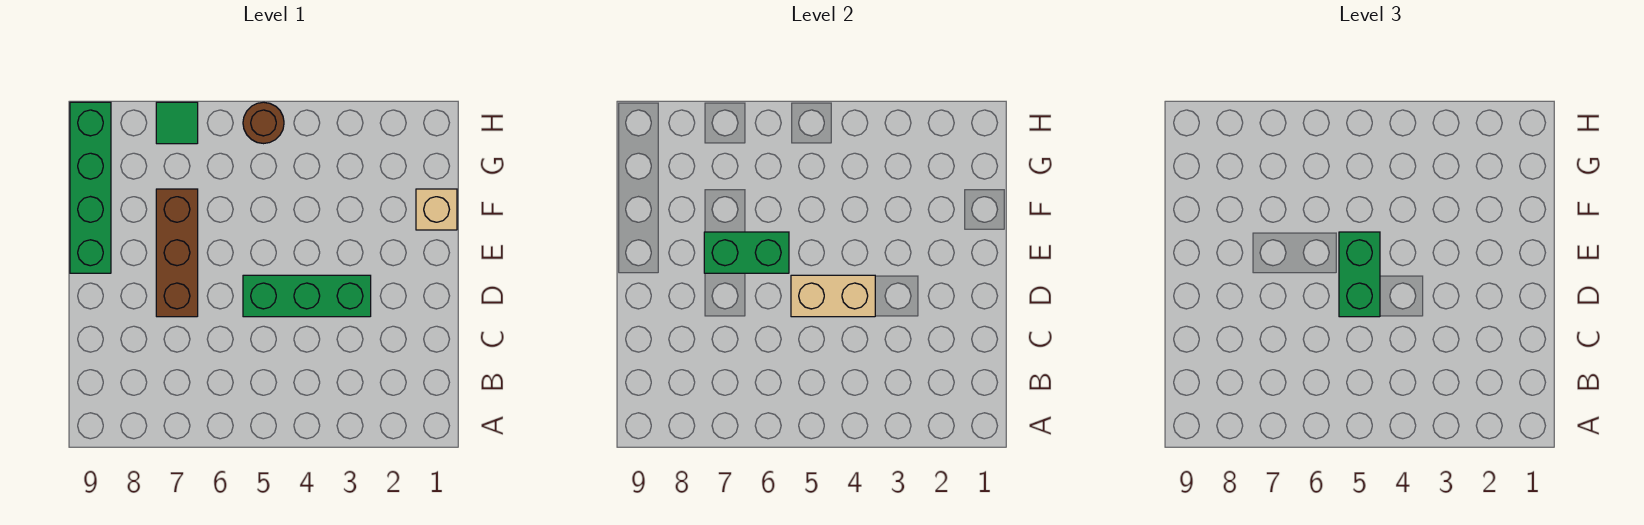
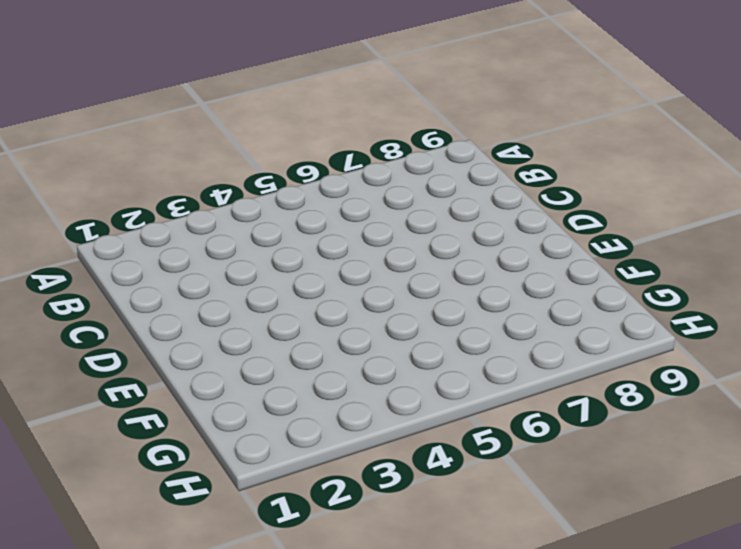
none -> green brick D3:D5 level 1
none -> brown brick D7:F7 level 1

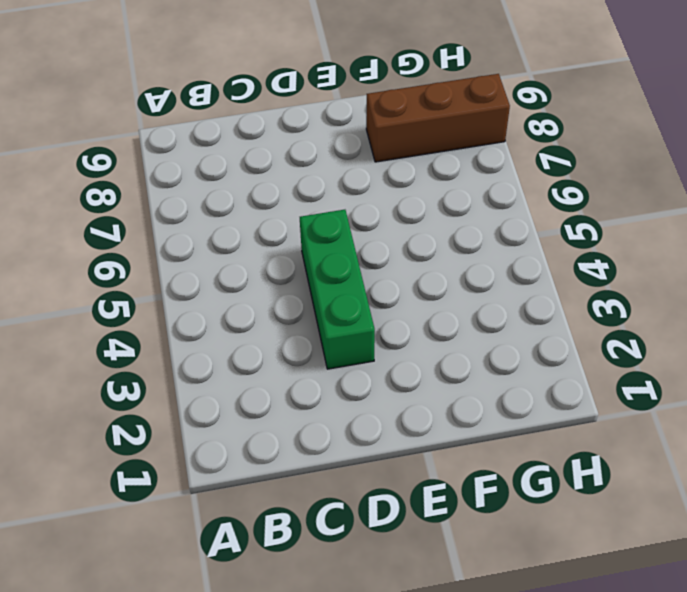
brown brick F8:H8 level 1 -> brown brick D7:F7 level 1
none -> green brick E9:H9 level 1
none -> tan brick F1 level 1

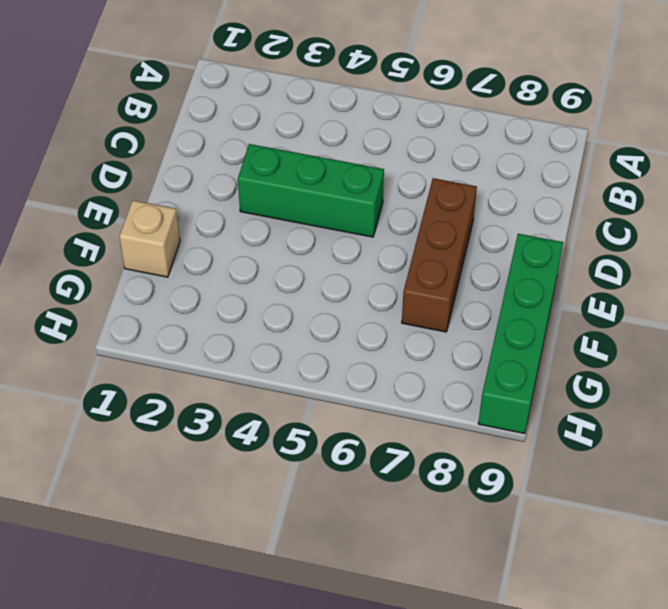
none -> brown round brick H5 level 1
none -> green tile H7 level 1

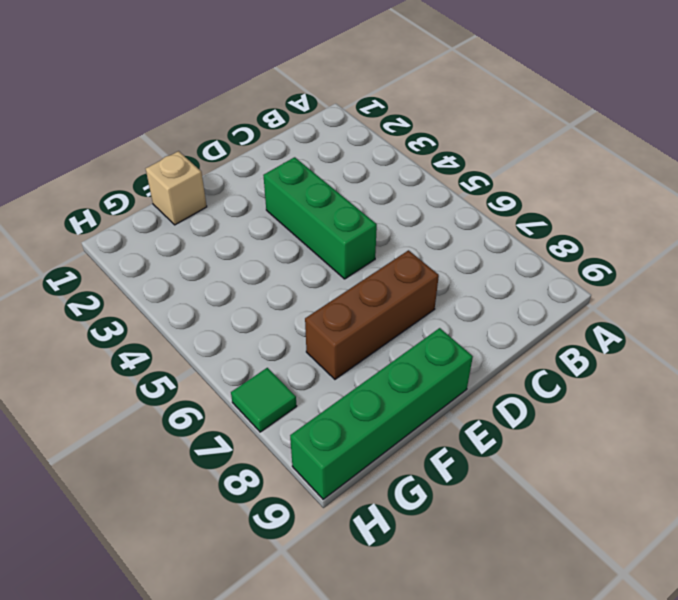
none -> brown round brick H5 level 1
none -> tan brick D4:D5 level 2

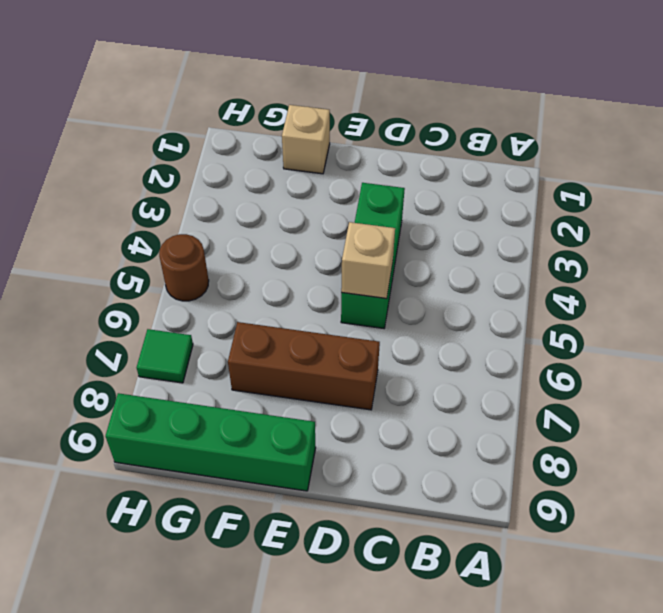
tan brick D5 level 2 -> tan brick D4:D5 level 2
none -> green brick E6:E7 level 2
none -> green brick D5:E5 level 3

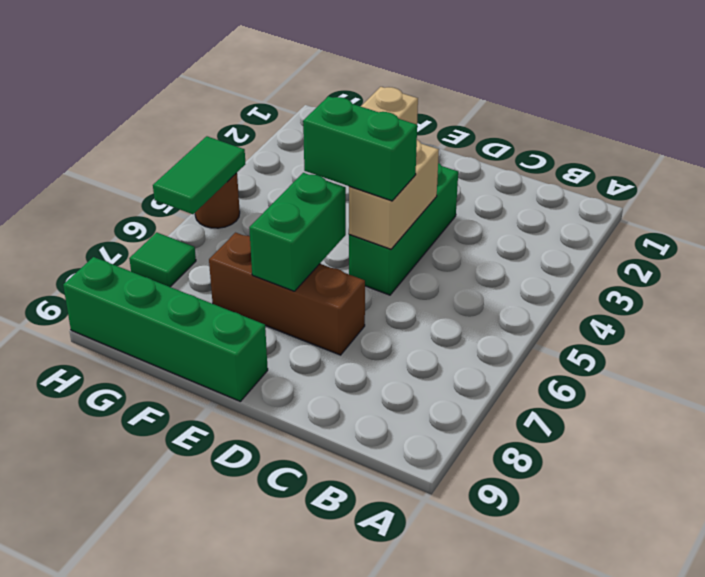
green tile H5:H6 level 2 -> none

